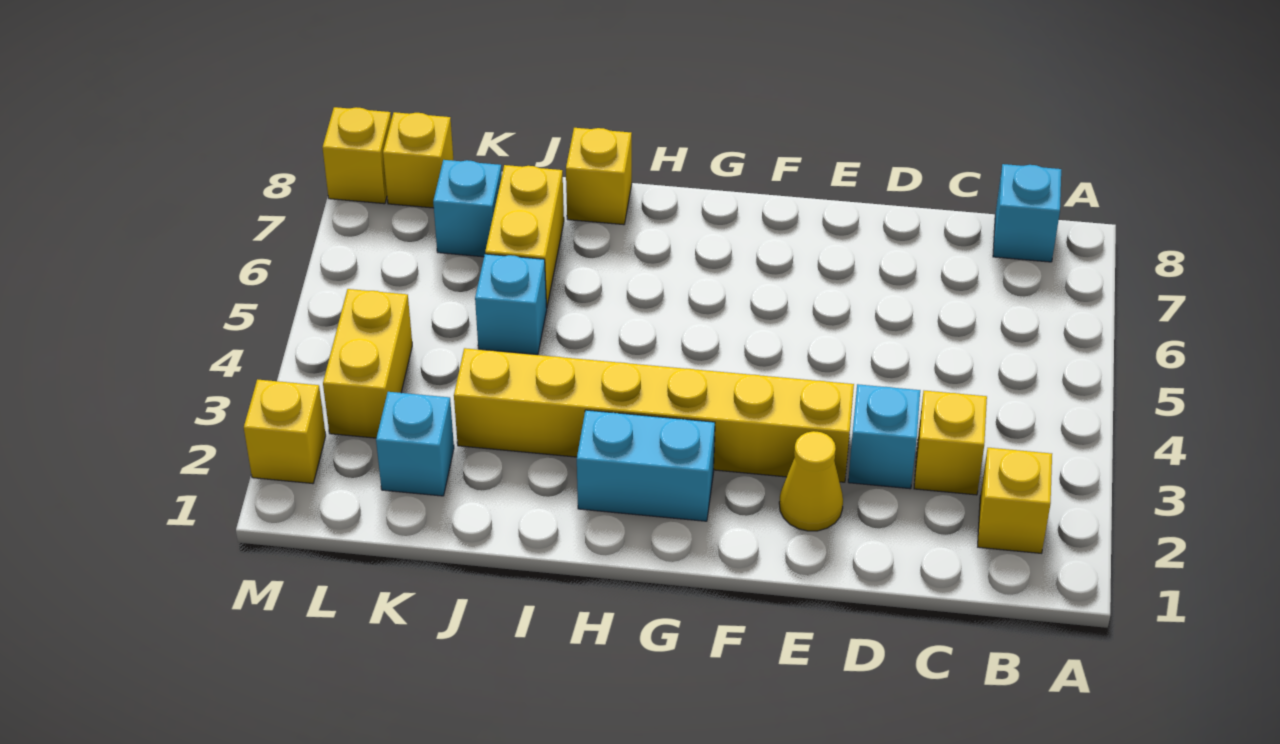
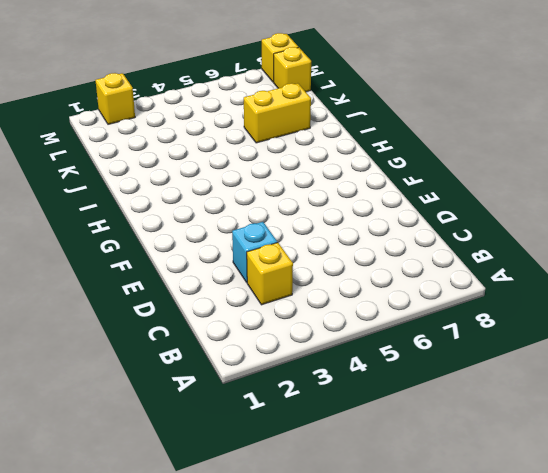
none -> yellow brick B2 level 1
none -> cyan brick B8 level 1
none -> yellow cone E2 level 1

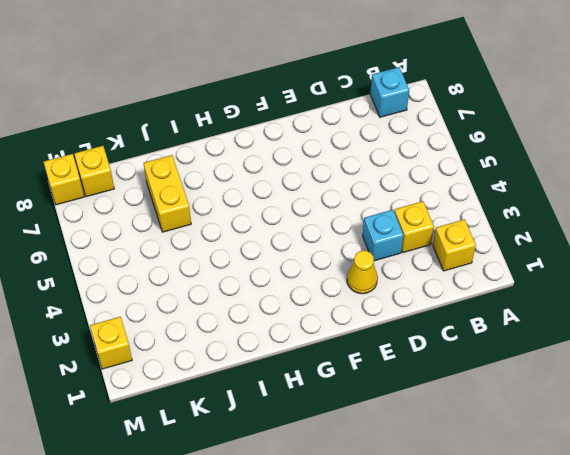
none -> yellow brick E3:J3 level 1
none -> cyan brick G2:H2 level 1
none -> yellow brick I8 level 1

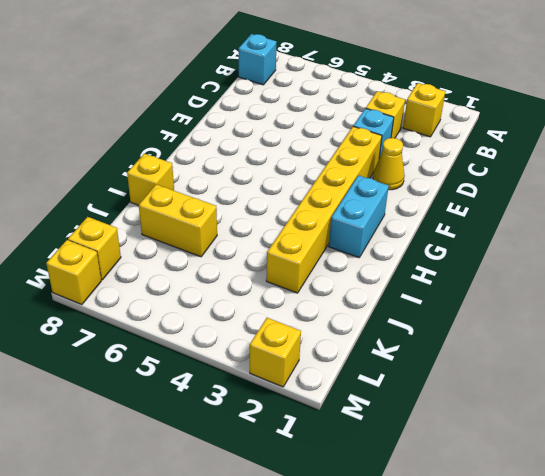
none -> cyan brick J5 level 1
none -> cyan brick K2 level 1
none -> cyan brick K7 level 1

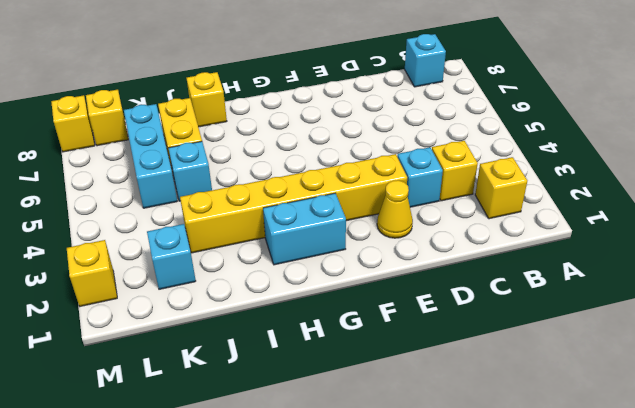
cyan brick K5:K7 level 1 -> cyan brick K7 level 1
none -> yellow brick L3:L4 level 1

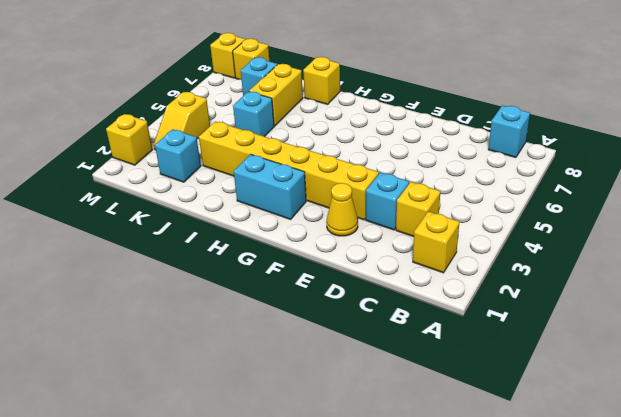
yellow slope L3:L4 level 1 top 4 -> yellow brick L3:L4 level 1

